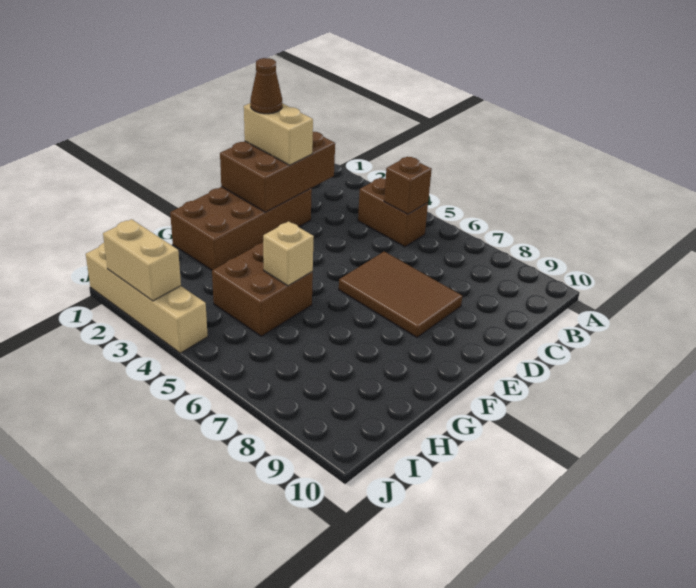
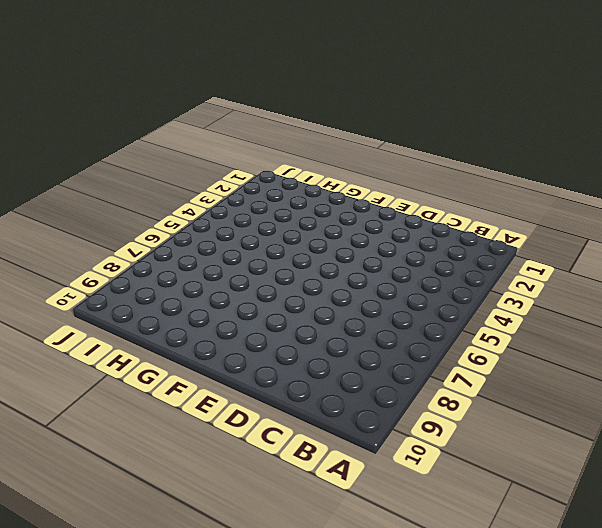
none -> brown brick B4:B5 level 1
none -> brown brick D1:G2 level 1

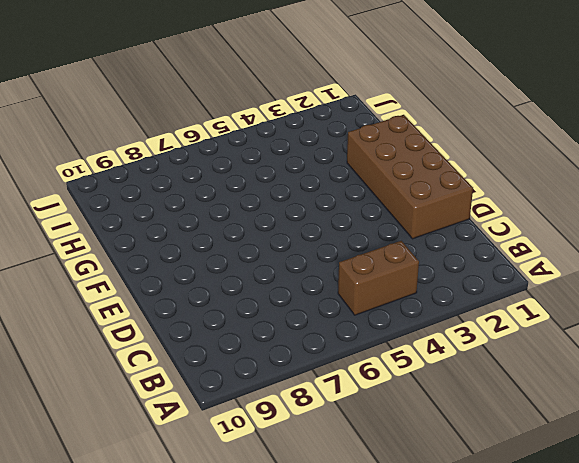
none -> brown tile D6:E8 level 1
none -> brown brick G4:H5 level 1

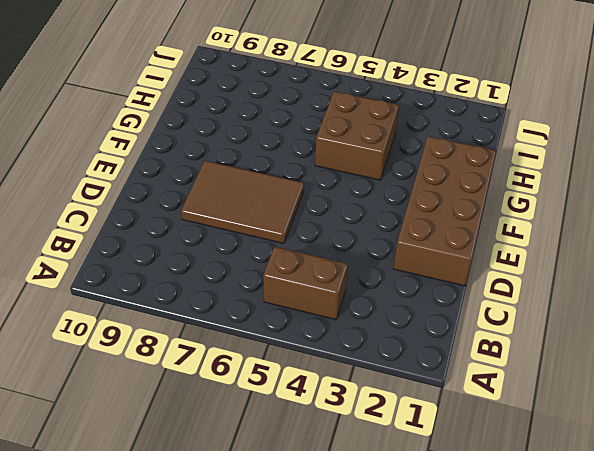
none -> tan brick J1:J4 level 1
none -> brown brick B5 level 2

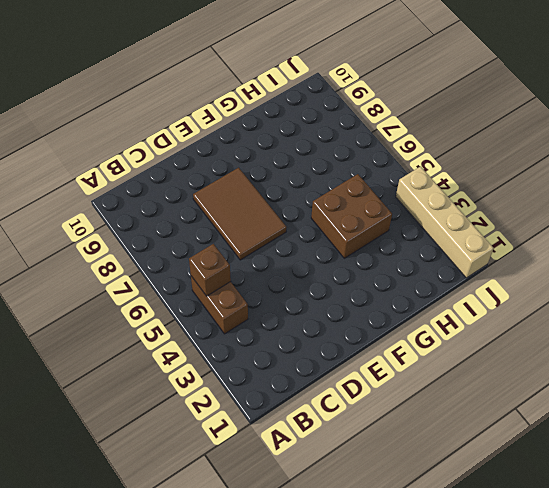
none -> brown brick D1:G2 level 1
none -> brown brick C1:E2 level 2

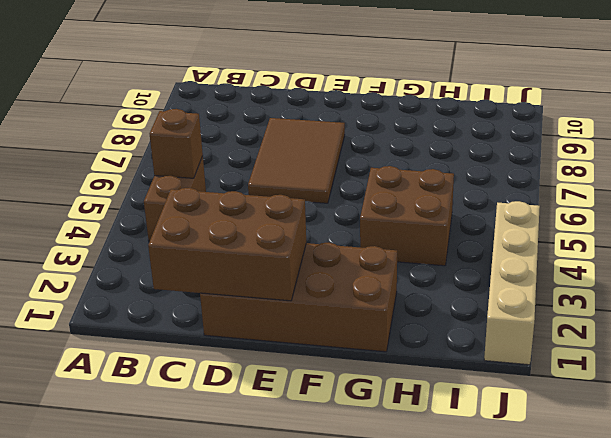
none -> tan brick G5 level 2
none -> tan brick J2:J3 level 2

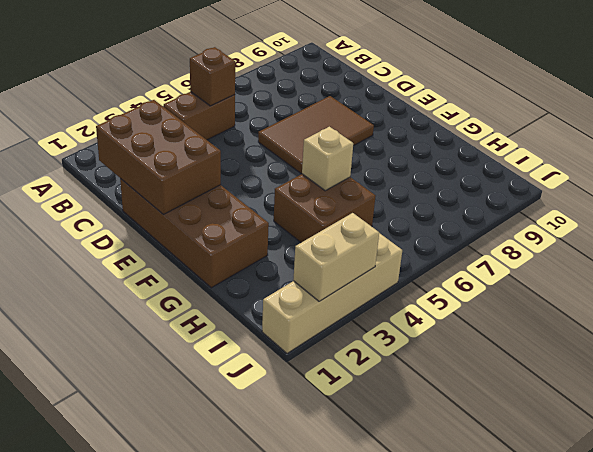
none -> tan brick D1:D2 level 3
none -> brown cone D1 level 4

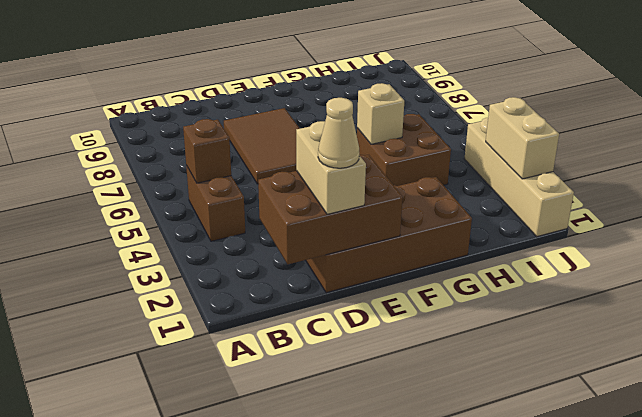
tan cone D1 level 4 -> brown cone D1 level 4

